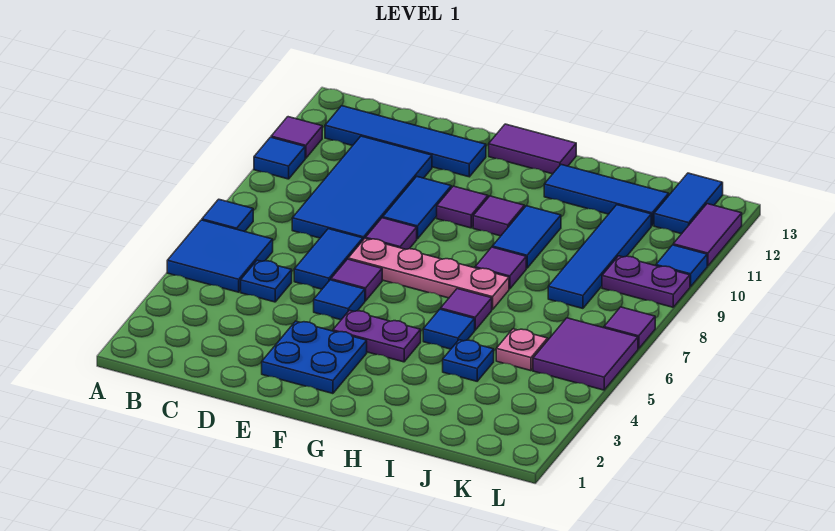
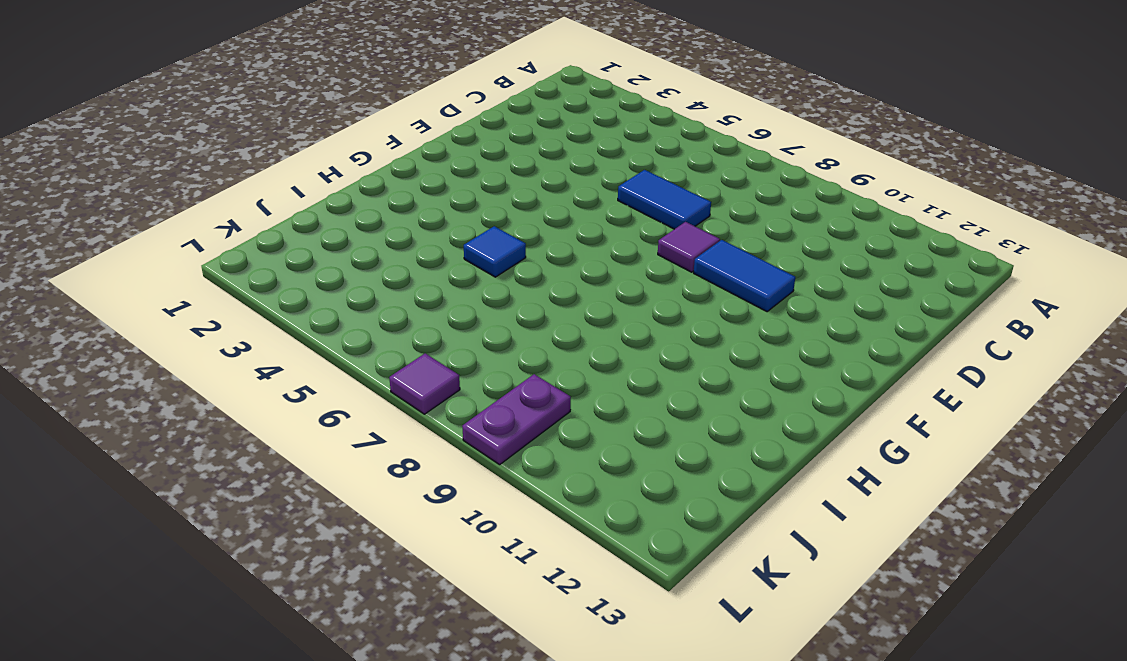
none -> blue tile A5:B6 level 1
none -> blue tile A7 level 1
none -> blue tile A10 level 1
none -> purple tile A11 level 1

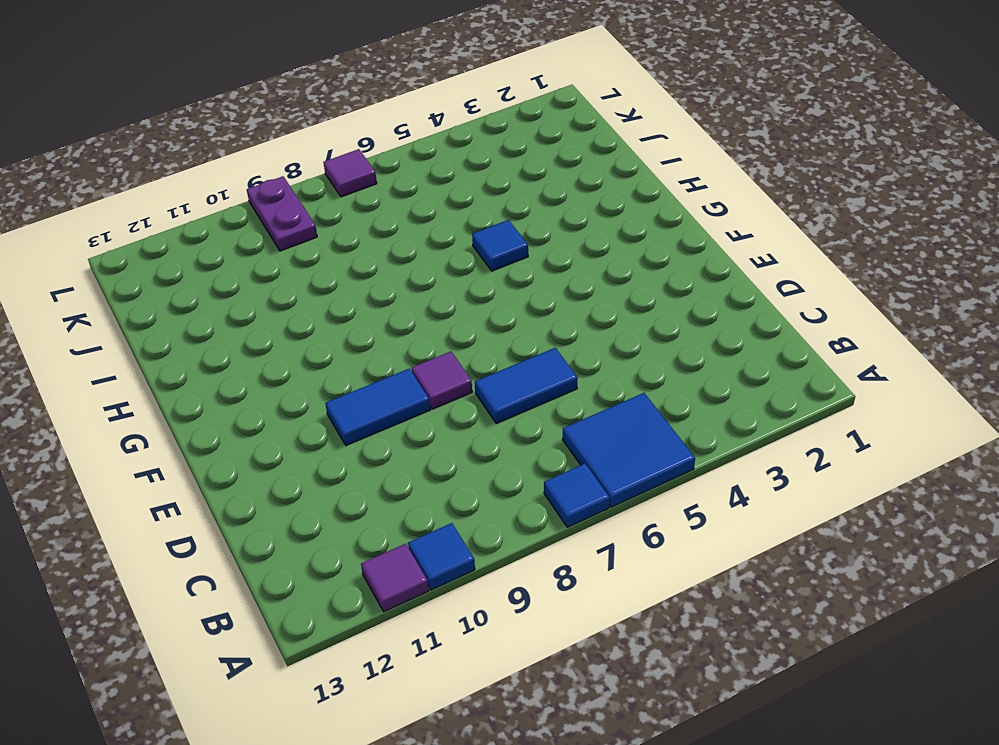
none -> blue tile B12:E12 level 1
none -> blue plate C5 level 1
none -> blue tile C8:D11 level 1
none -> blue plate E2:F3 level 1

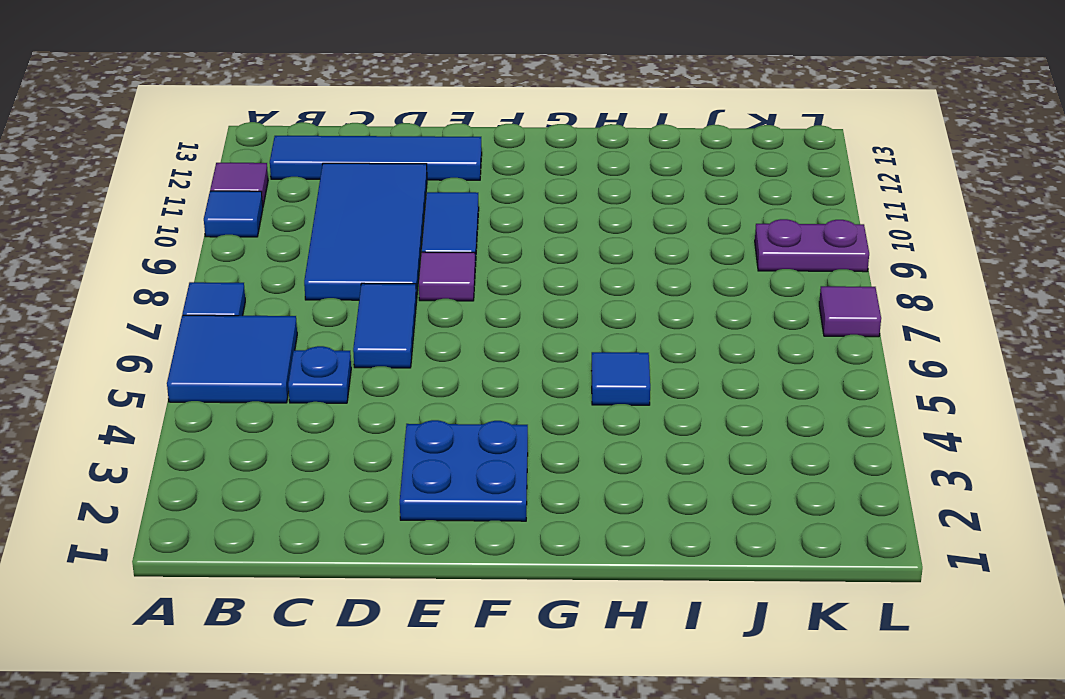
none -> blue tile E5 level 1
none -> purple tile E6 level 1
none -> pink plate E7:H7 level 1
none -> purple plate F4:G4 level 1

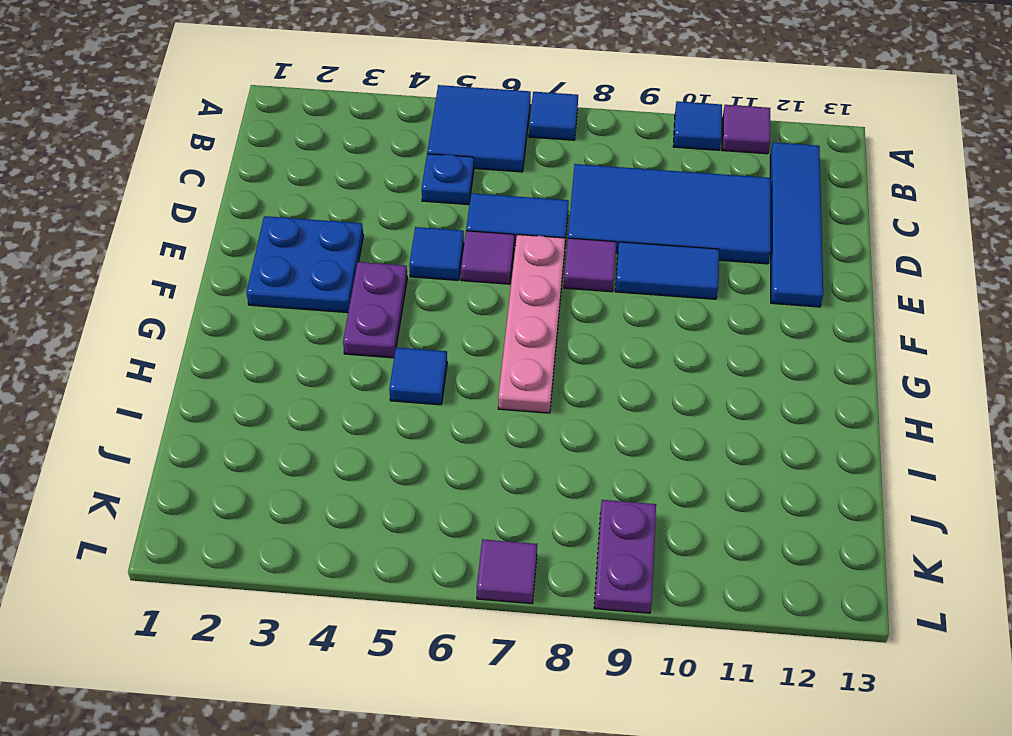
none -> purple tile F10 level 1
none -> purple tile F13:G13 level 1
none -> purple tile G10 level 1
none -> purple tile H6 level 1

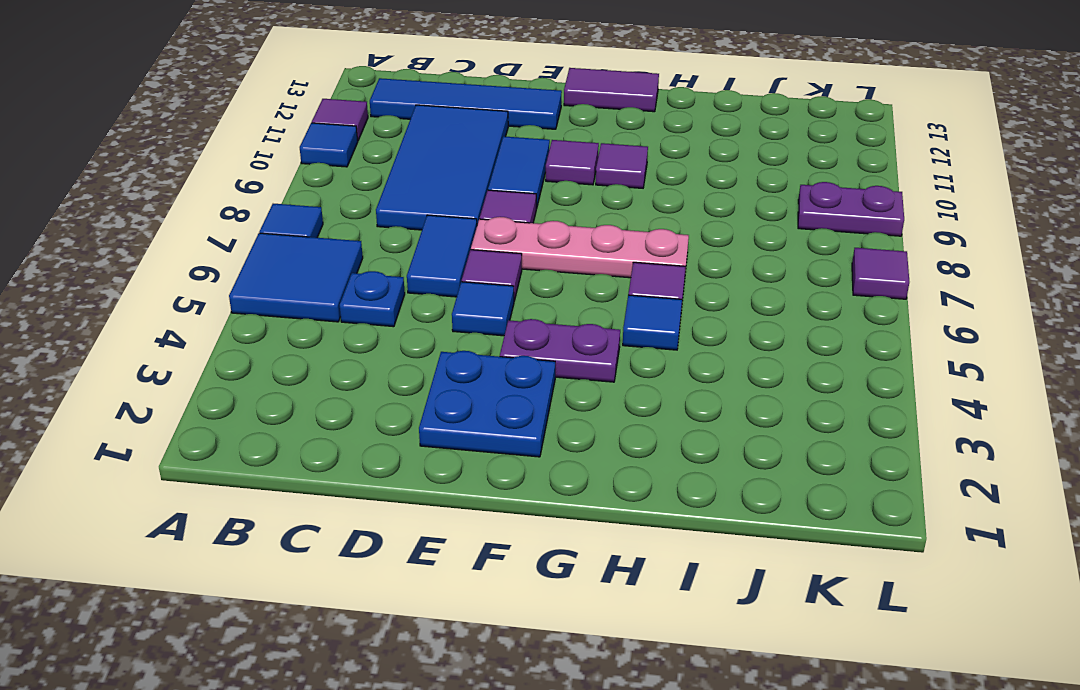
none -> purple tile H8 level 1
none -> blue tile H9:H10 level 1
none -> blue tile H12:J12 level 1
none -> blue plate I4 level 1

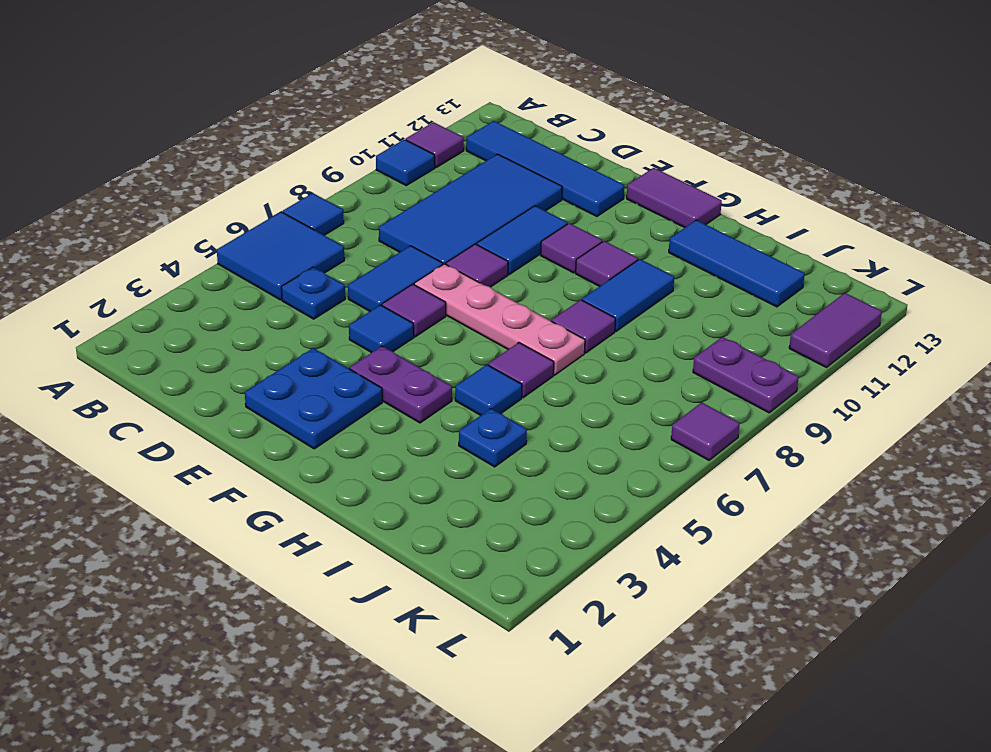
none -> pink plate J5 level 1
none -> blue tile J8:J11 level 1
none -> purple tile K5:L6 level 1
none -> blue tile K12:K13 level 1

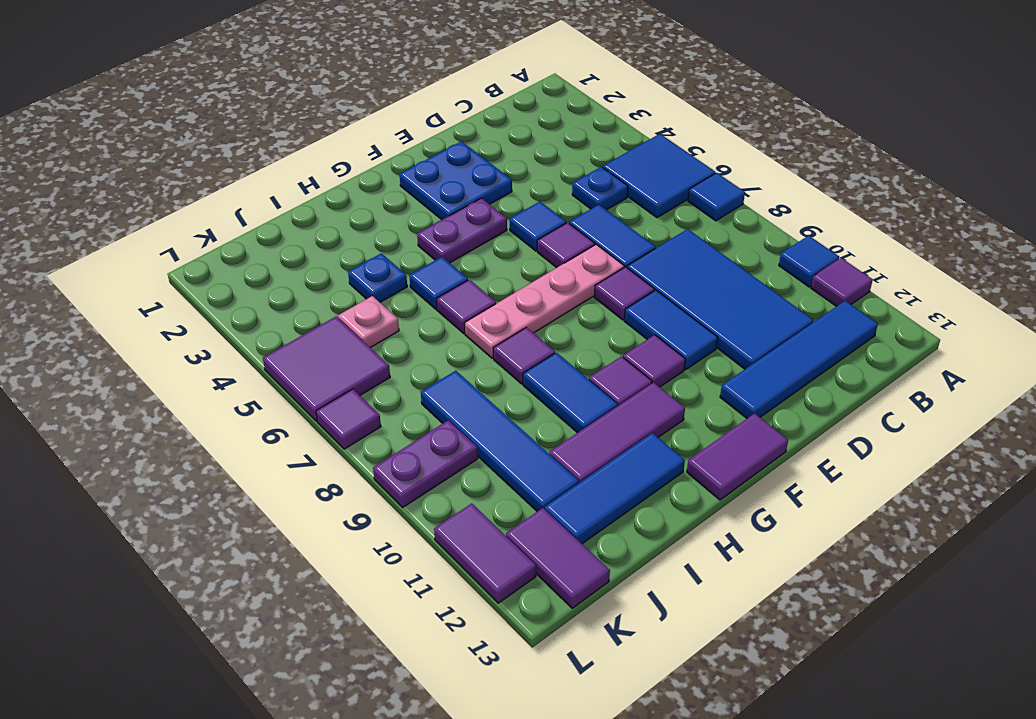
purple tile G11:I11 level 1 -> none
purple tile K12:K13 level 1 -> blue tile K12:K13 level 1
none -> blue tile L10 level 1

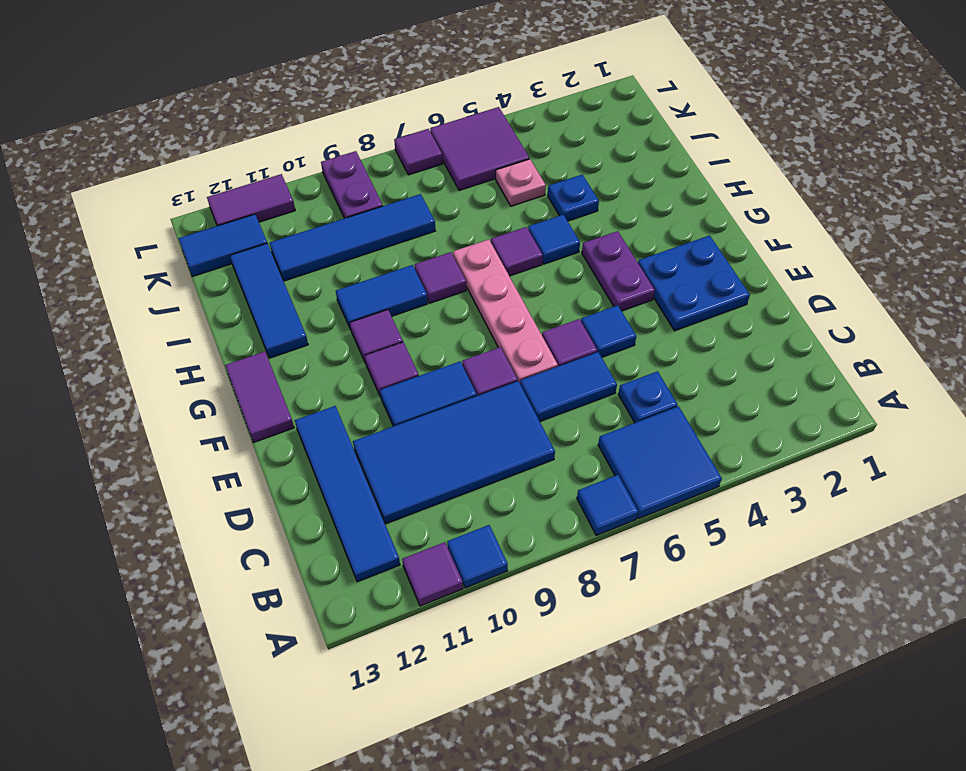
none -> blue tile L10 level 1

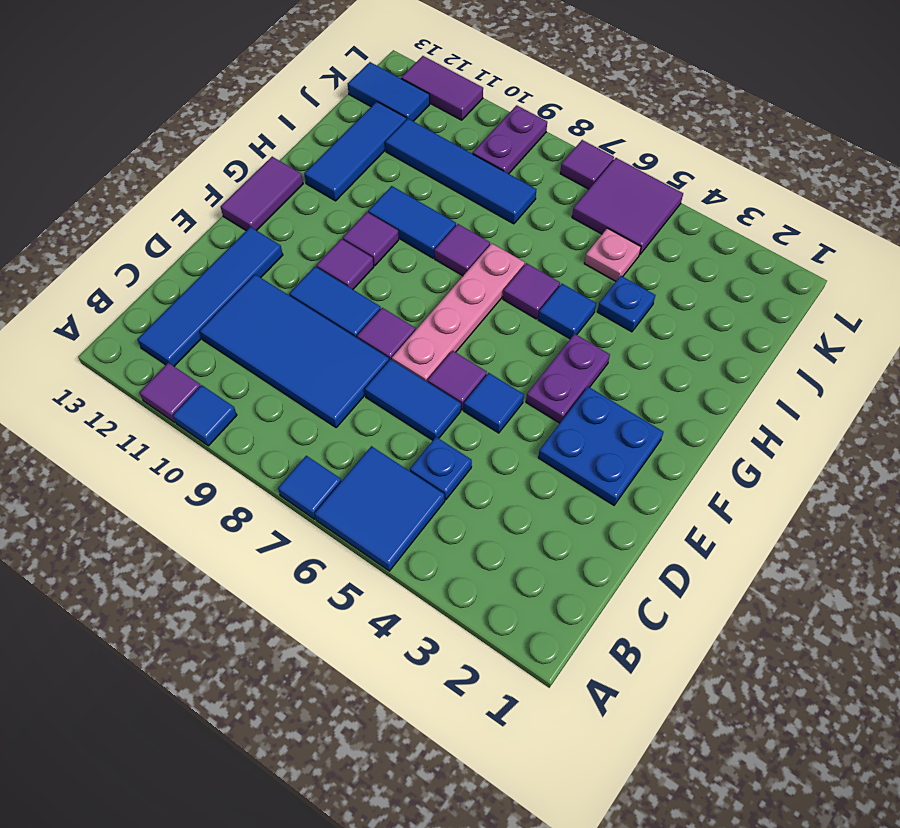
none -> blue tile L10 level 1

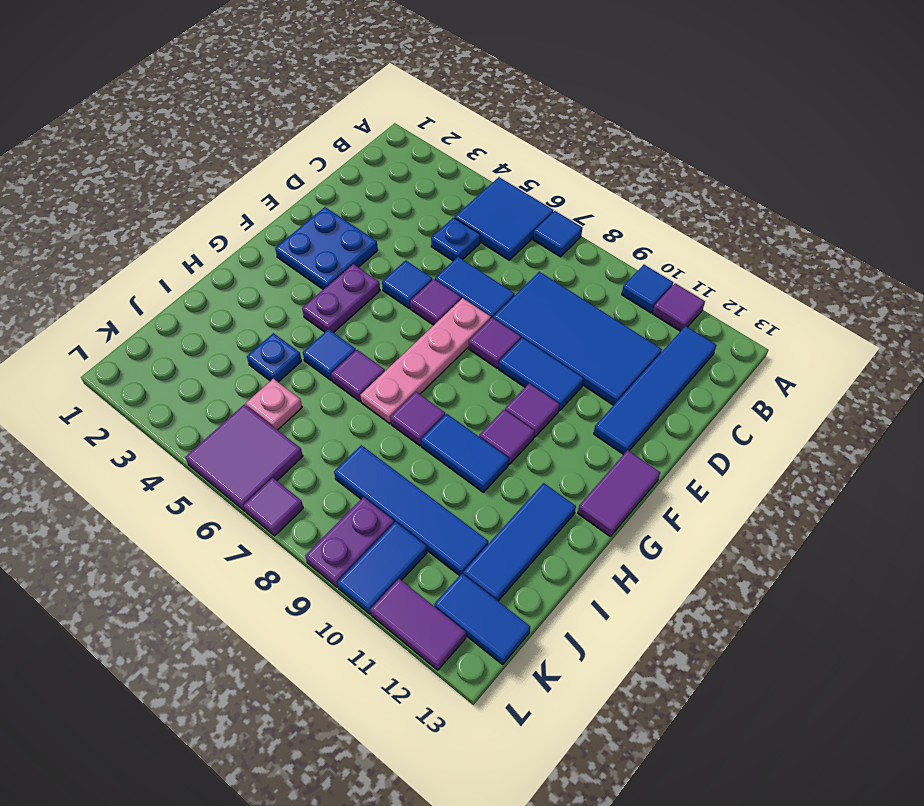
blue tile K10:L10 level 1 -> blue tile L10 level 1

